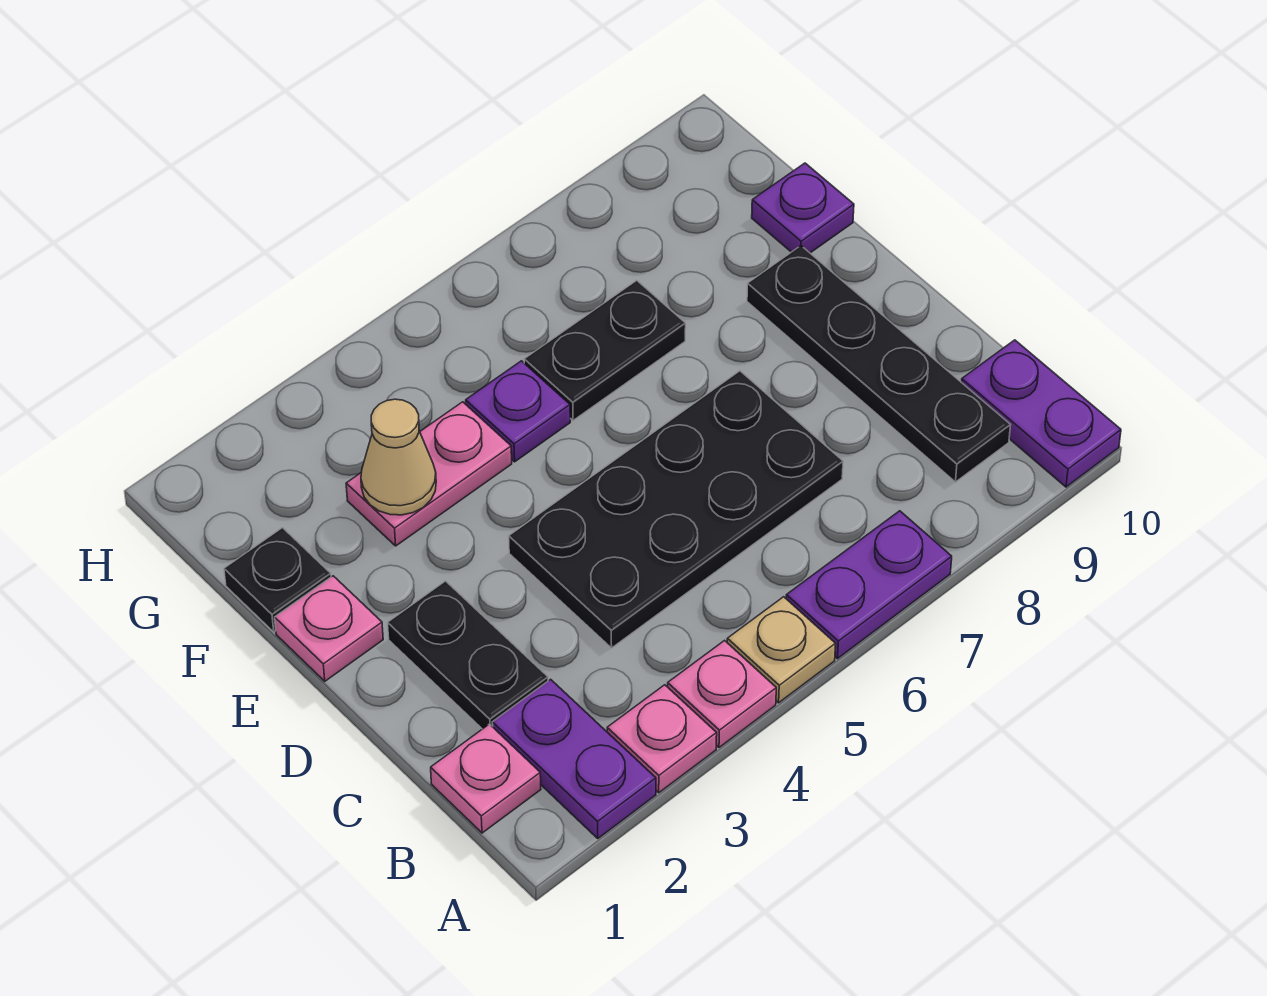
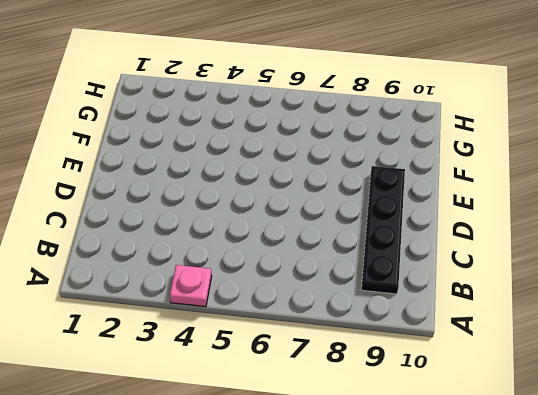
none -> purple plate A2:B2 level 1
none -> pink plate A3 level 1
none -> tan plate A5 level 1

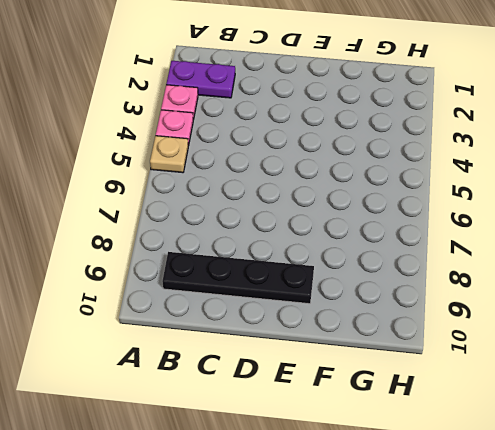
none -> purple plate A6:A7 level 1
none -> purple plate A10:B10 level 1
none -> pink plate B1 level 1

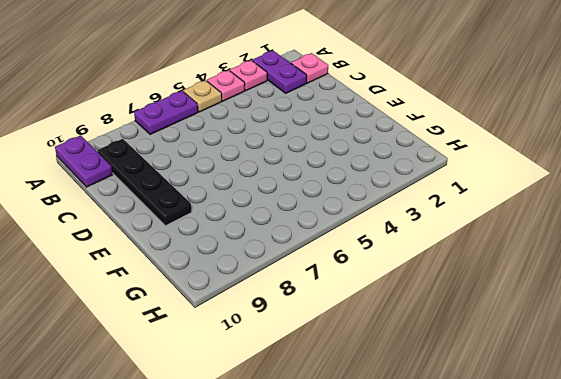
none -> black plate C2:D2 level 1
none -> black plate C4:D7 level 1
none -> pink plate E1 level 1

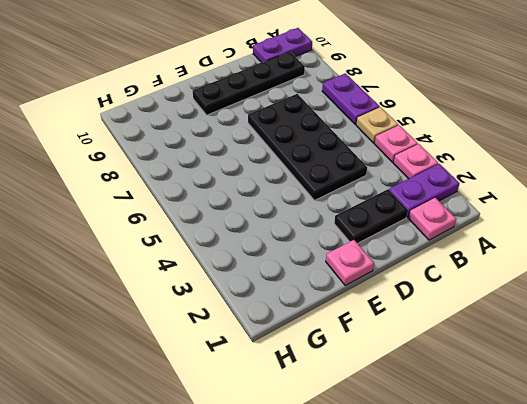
none -> black plate F1 level 1
none -> pink plate F3:F4 level 1
none -> purple plate F5 level 1

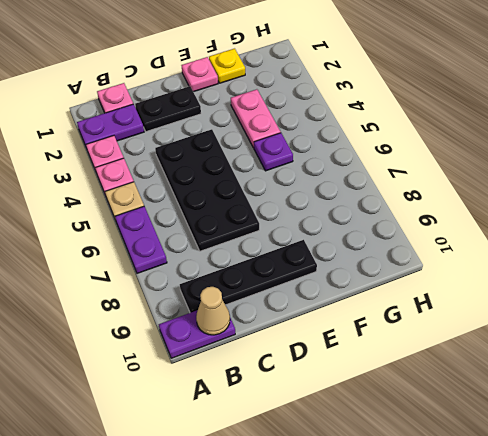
tan cone B10 level 2 -> tan cone F3 level 2
yellow plate F1 level 1 -> black plate F1 level 1
none -> black plate F6:F7 level 1
none -> purple plate F10 level 1

